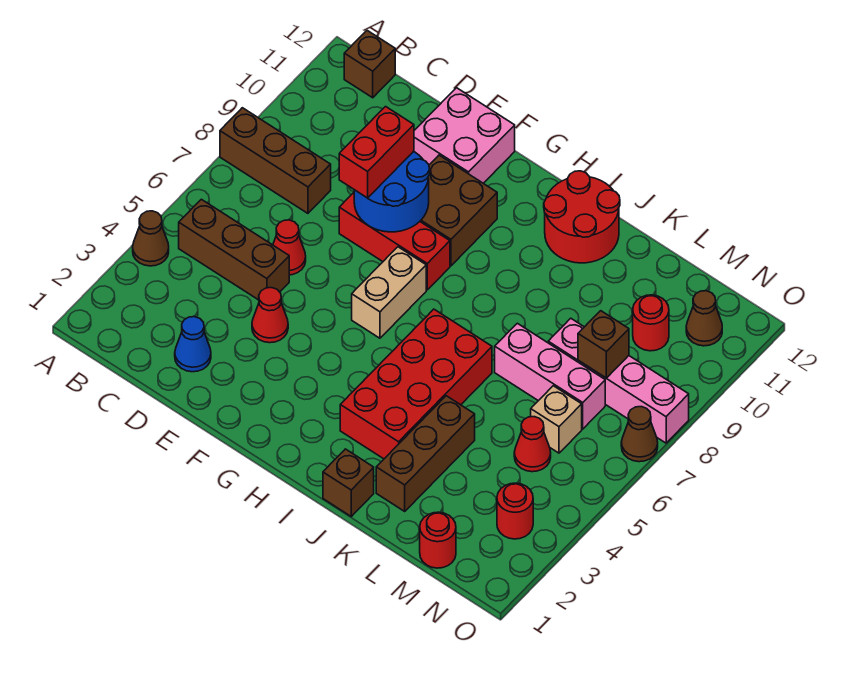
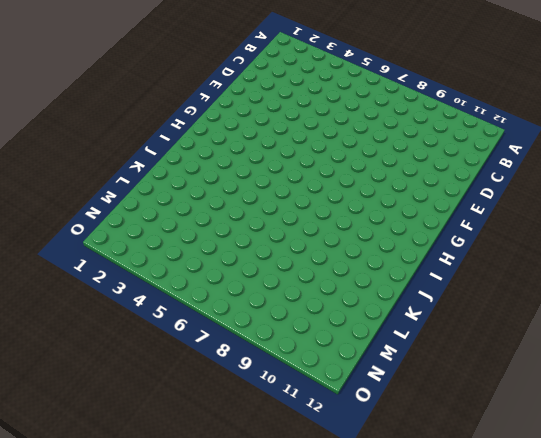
none -> brown cone A4 level 1
none -> brown brick A8:C8 level 1
none -> brown brick B5:D5 level 1

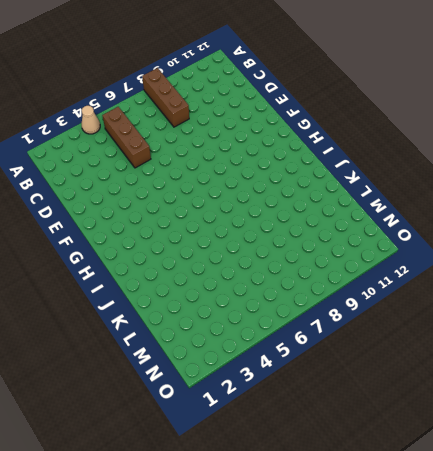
tan cone A4 level 1 -> brown cone A4 level 1
none -> brown brick B12 level 1
none -> blue cone D2 level 1
none -> red cone D6 level 1

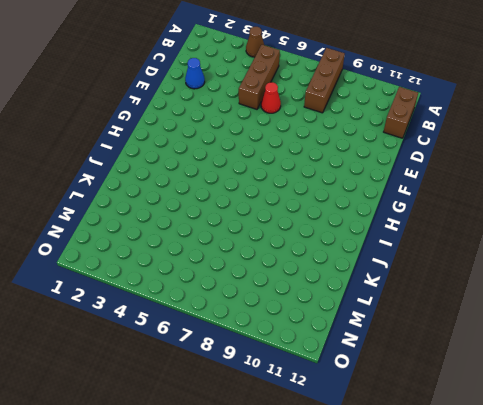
brown brick B12:C12 level 1 -> brown brick B12 level 1
none -> red cone E4 level 1
none -> red brick E8:G8 level 1
none -> pink brick E11:F12 level 1

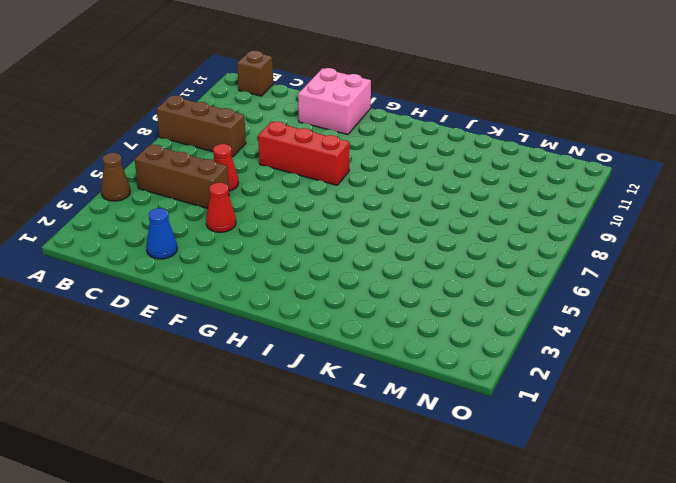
none -> brown brick F9:G10 level 1
none -> tan brick G6:G7 level 1
none -> red brick I3:J6 level 1

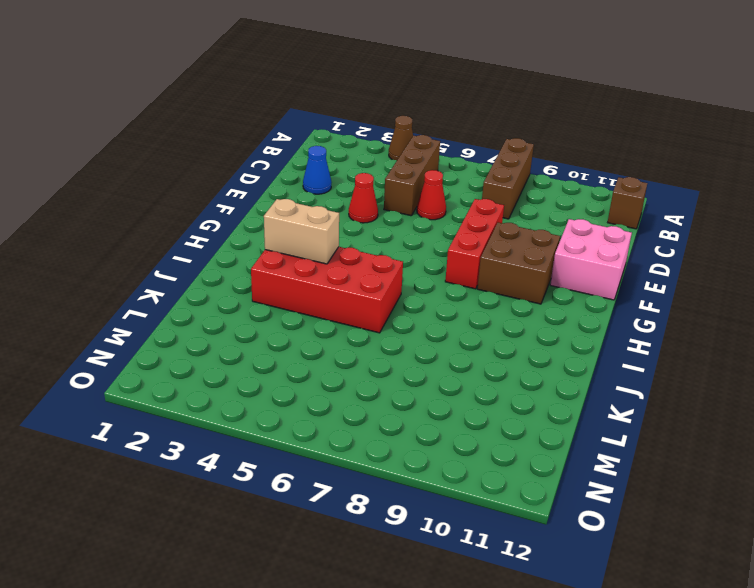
tan brick I3:I4 level 2 -> tan brick G6:G7 level 1
none -> red round brick I11:J12 level 1
none -> brown brick J1 level 1
none -> brown brick K2:K4 level 1

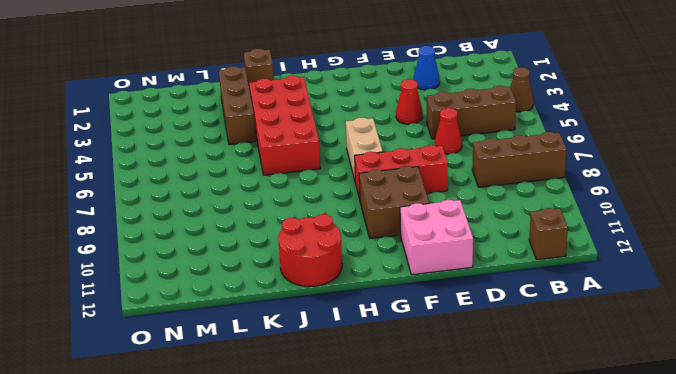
none -> pink brick K7:M7 level 1
none -> pink brick L8:O8 level 1
none -> red round brick M1 level 1

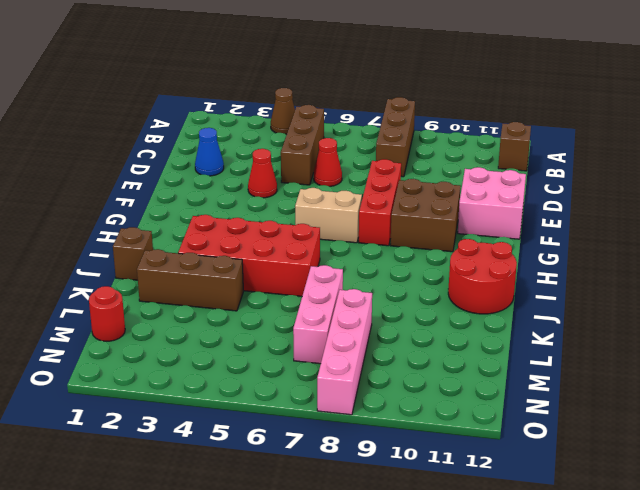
none -> red cone M5 level 1
none -> tan brick M6 level 1
none -> red round brick M10 level 1

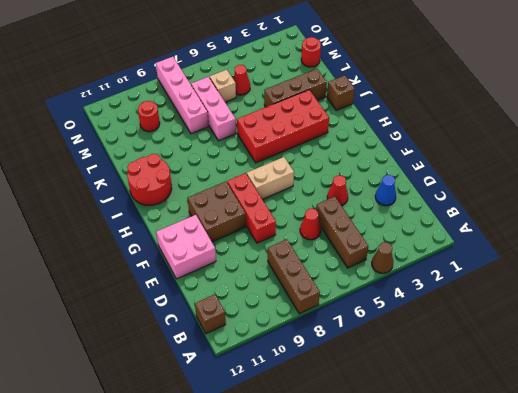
none -> red round brick N3 level 1
none -> brown cone N11 level 1
none -> brown cone O7 level 1

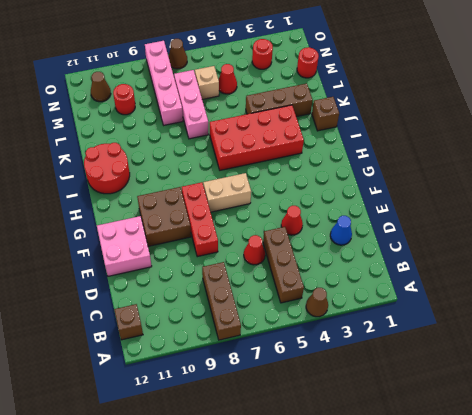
none -> blue round brick E8:F9 level 2
none -> brown brick M8 level 2
none -> red brick E8:E9 level 3

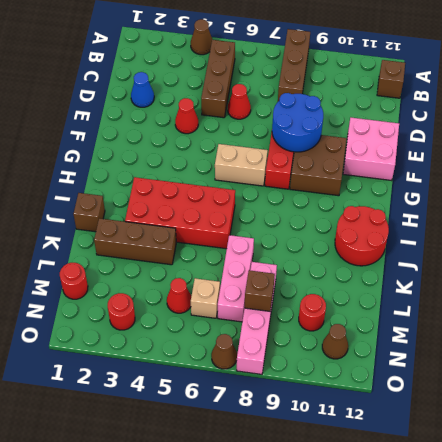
none -> red brick E8:E9 level 3

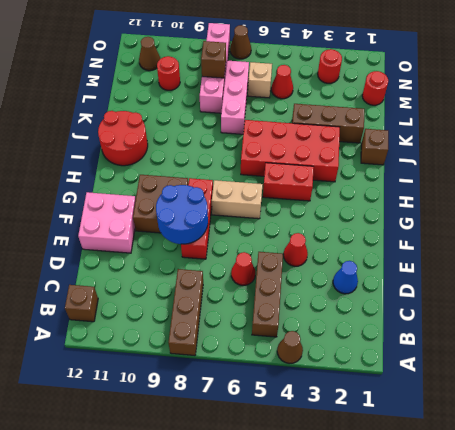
red brick H4:H5 level 1 -> red brick E8:E9 level 3

